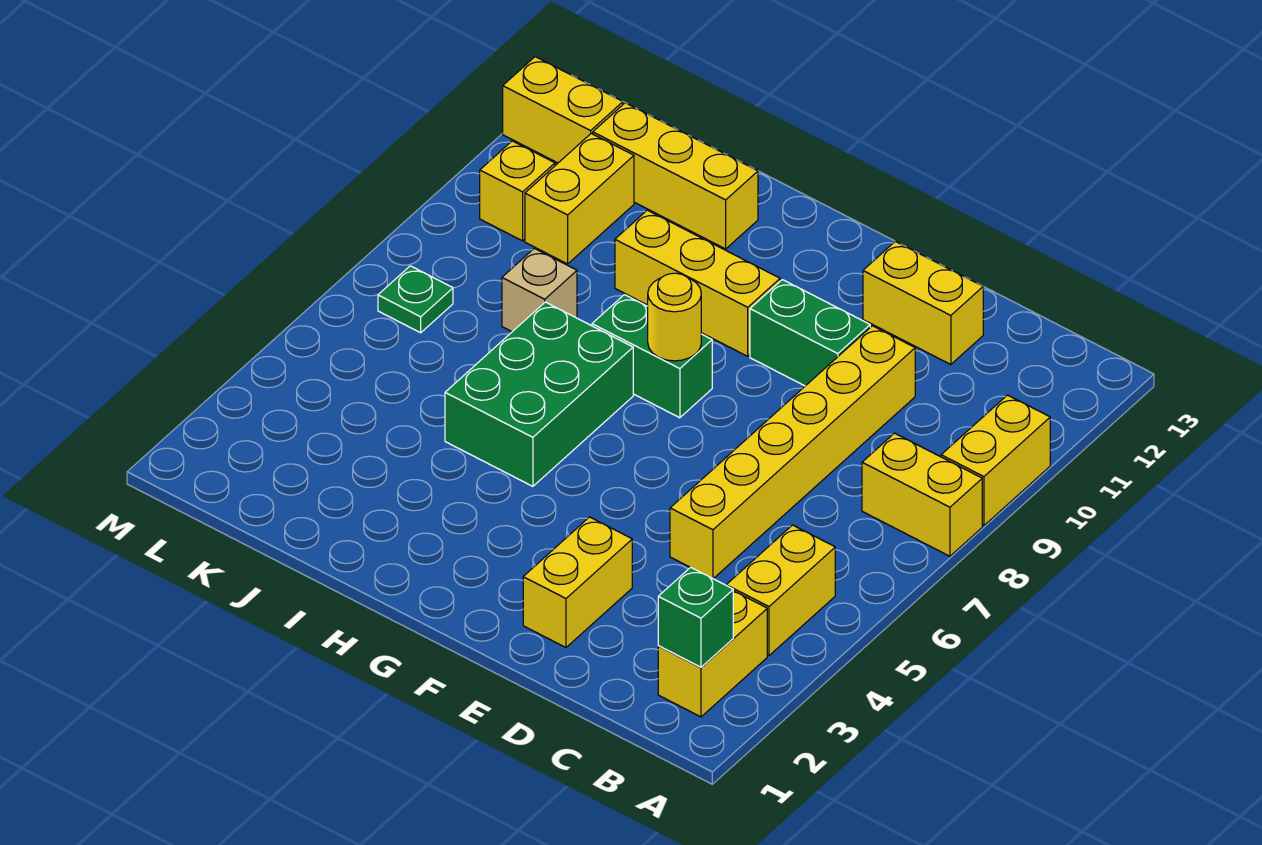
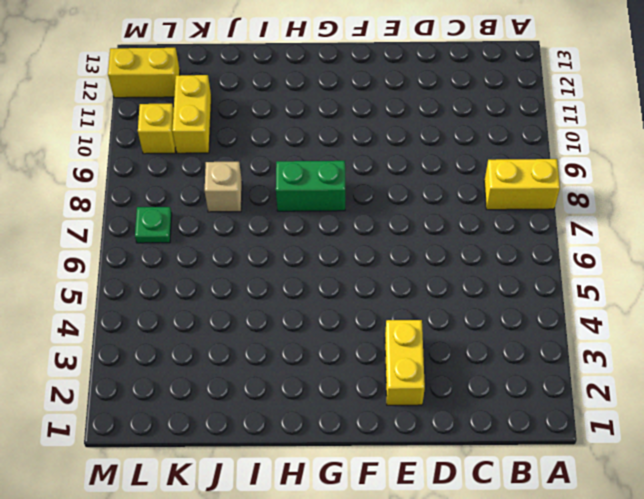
none -> yellow brick A9:A10 level 1
none -> yellow brick B2:B3 level 1
none -> yellow brick B4:B5 level 1

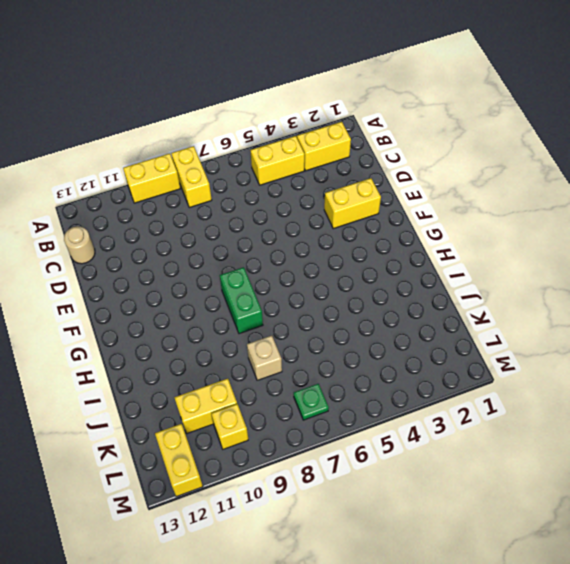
tan round brick C13 level 1 -> none
none -> yellow brick D5:D10 level 1
none -> yellow brick D12:E12 level 1
none -> green brick E10:F10 level 1

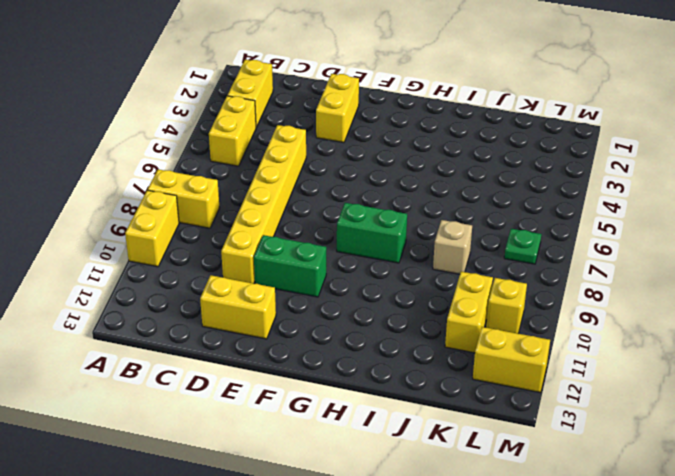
none -> yellow brick G10:I10 level 1
none -> green brick H5:I7 level 1
none -> yellow brick I12:K12 level 1

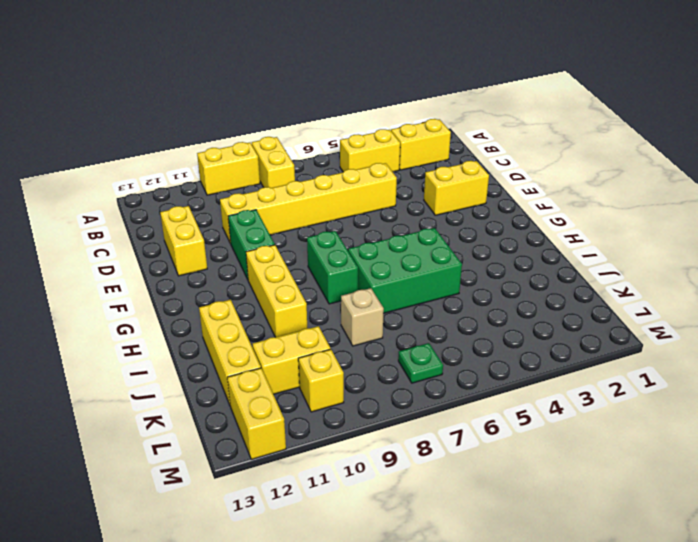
none -> green brick B2 level 2
none -> yellow round brick G8 level 2

